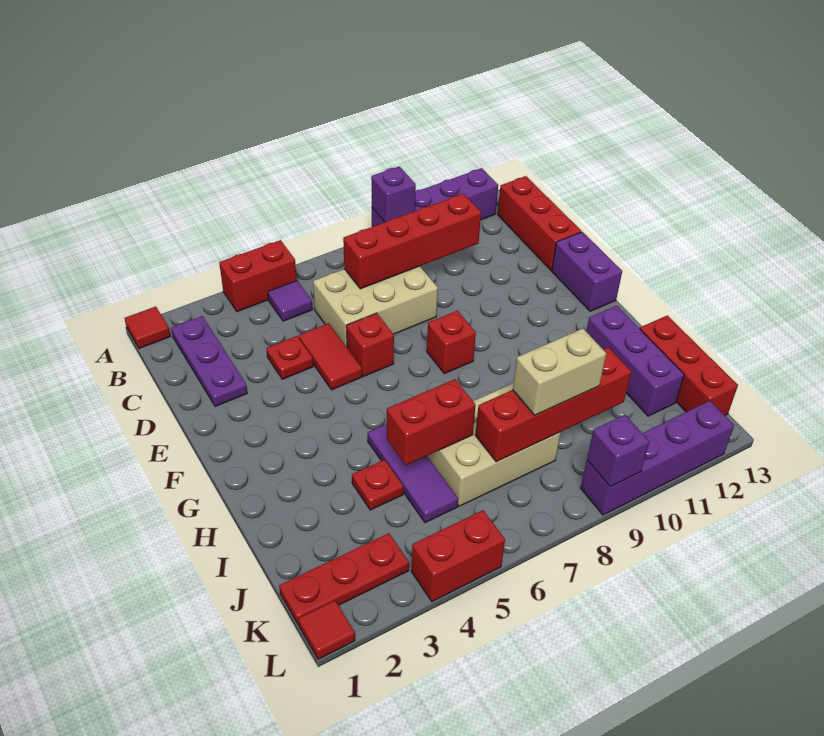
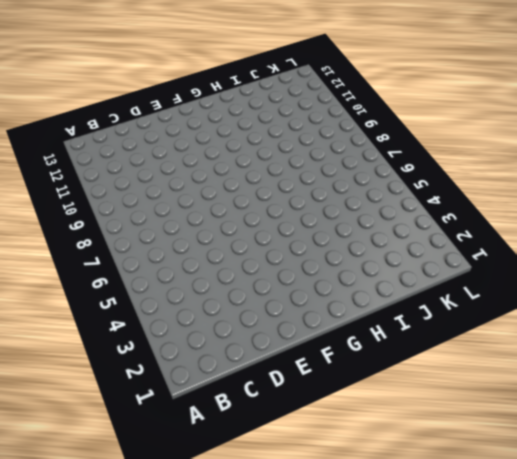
none -> red tile A1 level 1
none -> red brick A4:A5 level 1
none -> purple brick A9:A12 level 1

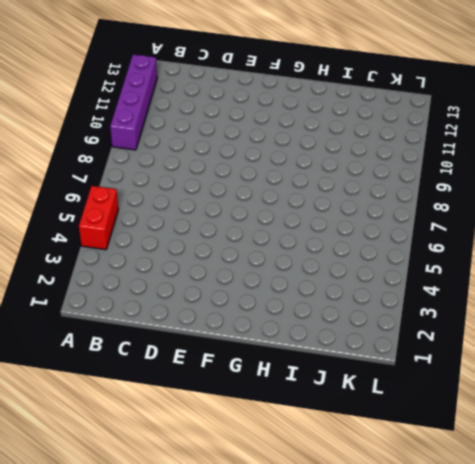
none -> red tile A1 level 1
none -> purple plate B2:D2 level 1
none -> purple tile B5 level 1

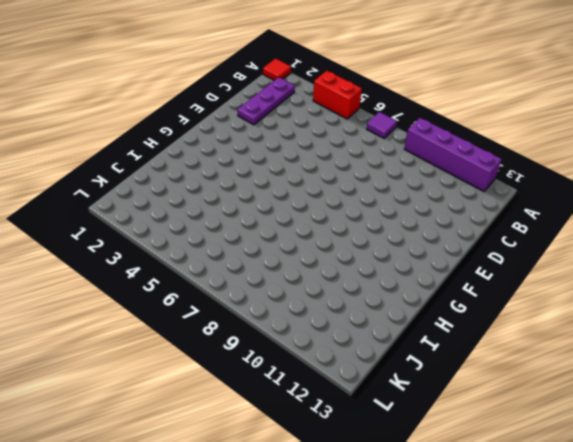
purple tile A7 level 1 -> purple tile B5 level 1
none -> red brick B13:D13 level 1
none -> tan brick C6:D8 level 1
none -> red plate D4 level 1

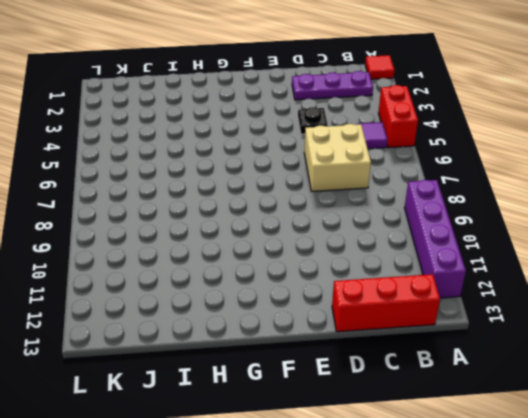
tan brick C6:D7 level 1 -> tan brick C6:D8 level 1
black plate D4 level 1 -> red plate D4 level 1
none -> red tile D5:E5 level 1
none -> red brick E6 level 1
none -> purple brick E13:F13 level 1

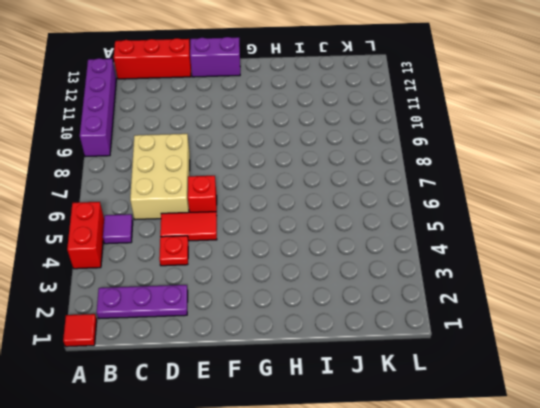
none -> red brick F8 level 1
none -> purple tile H5:J5 level 1
none -> purple brick H12:J12 level 1

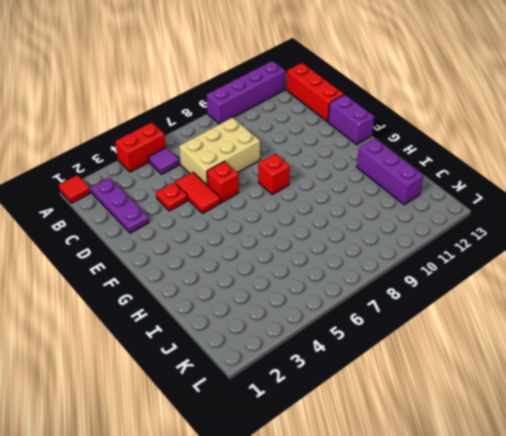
none -> purple tile H5:J5 level 1
none -> red plate I4 level 1
none -> tan brick I6:J8 level 1

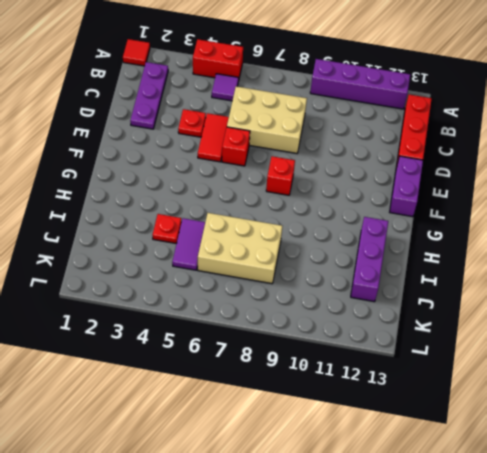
purple tile I5:J5 level 1 -> purple tile H5:J5 level 1
none -> red brick I13:K13 level 1
none -> red plate K1:K3 level 1
none -> red tile L1 level 1

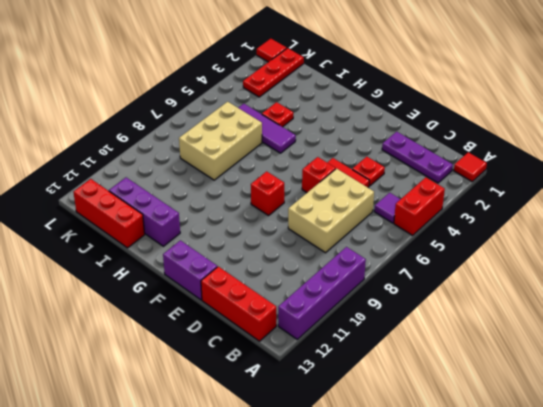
none -> red brick L4:L5 level 1
none -> purple brick L9:L12 level 1
none -> purple brick A9 level 2

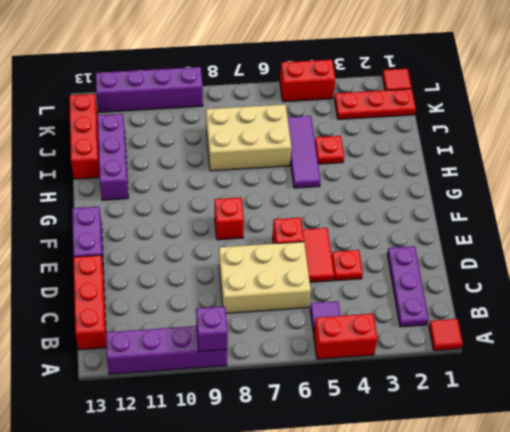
none -> red brick C7:C10 level 2
none -> red brick I5:I6 level 2
none -> red brick J7:J10 level 2

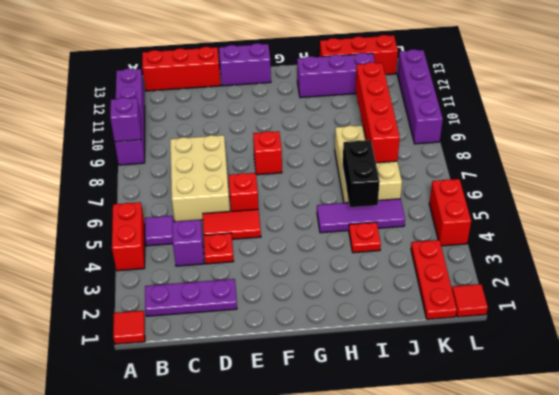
purple brick C4 level 1 -> purple brick L9 level 2
black brick I5:I6 level 2 -> red brick I5:I6 level 2
none -> red brick C7:C10 level 2
none -> tan brick J8:J9 level 3

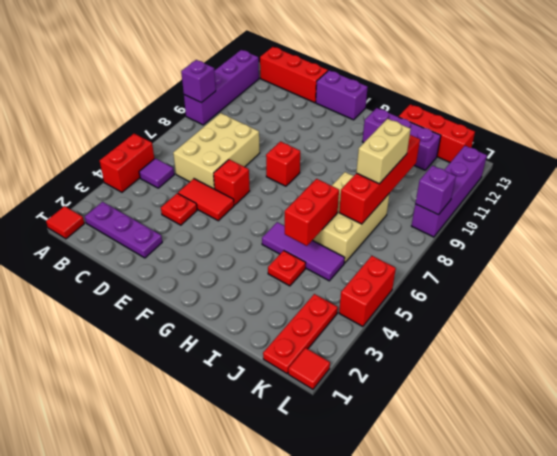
none -> red brick C7:C10 level 2

